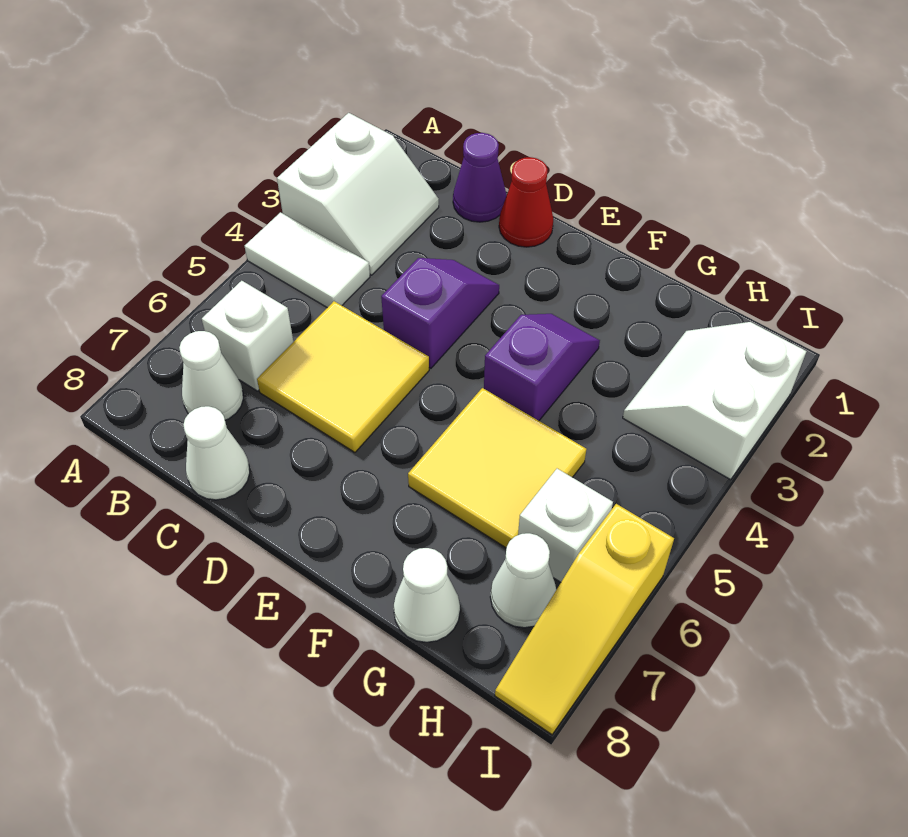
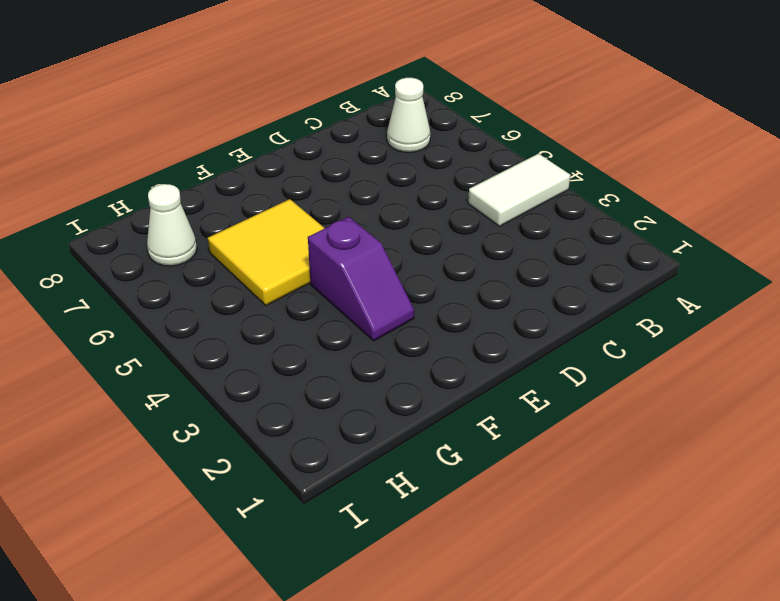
none -> white slope A2:B3 level 1 top A
none -> white brick B6 level 1
none -> purple cone C1 level 1

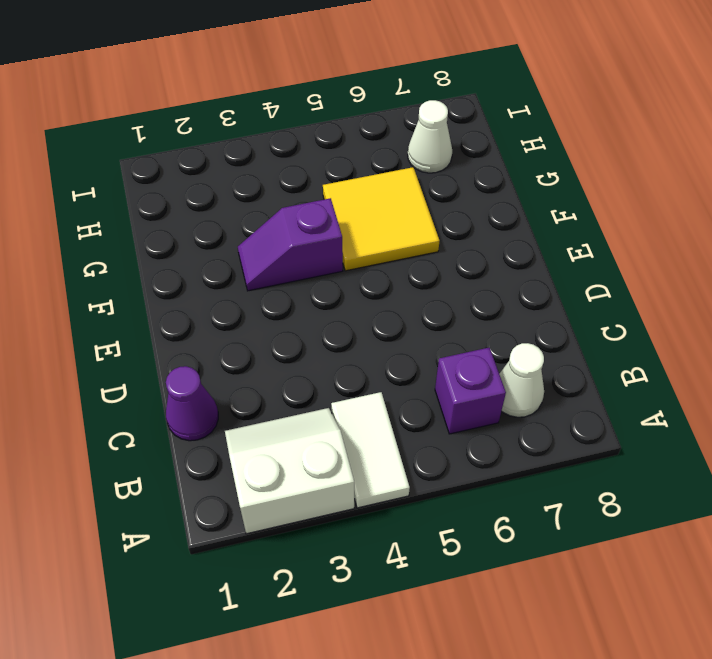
purple brick B6 level 1 -> white brick B6 level 1
none -> yellow tile C5:D6 level 1
none -> white cone C8 level 1
none -> red cone D1 level 1

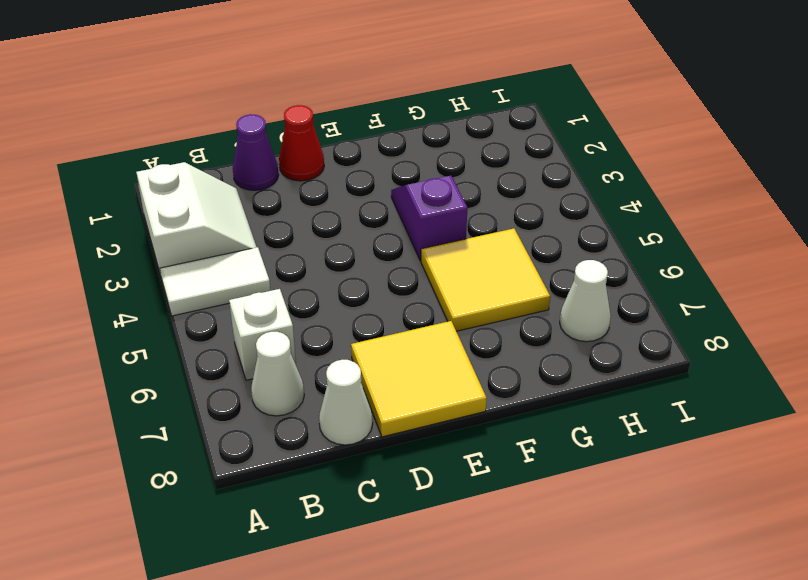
yellow tile D7:E8 level 1 -> yellow tile C5:D6 level 1
none -> purple slope D3:D4 level 1 top 4
none -> white cone G8 level 1
none -> white slope H2:I3 level 1 top I

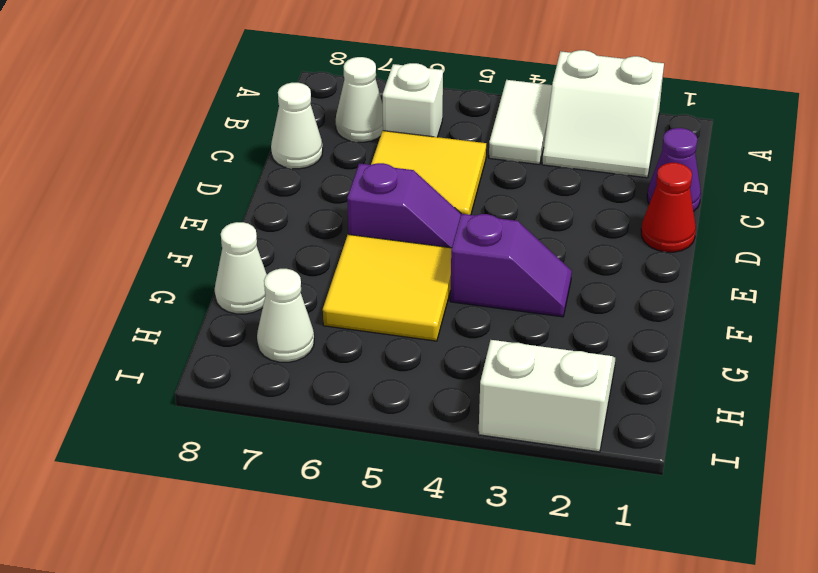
purple slope E5:E6 level 1 top 6 -> purple slope D3:D4 level 1 top 4
none -> white brick H6 level 1
none -> yellow slope I6:I8 level 1 top 6

